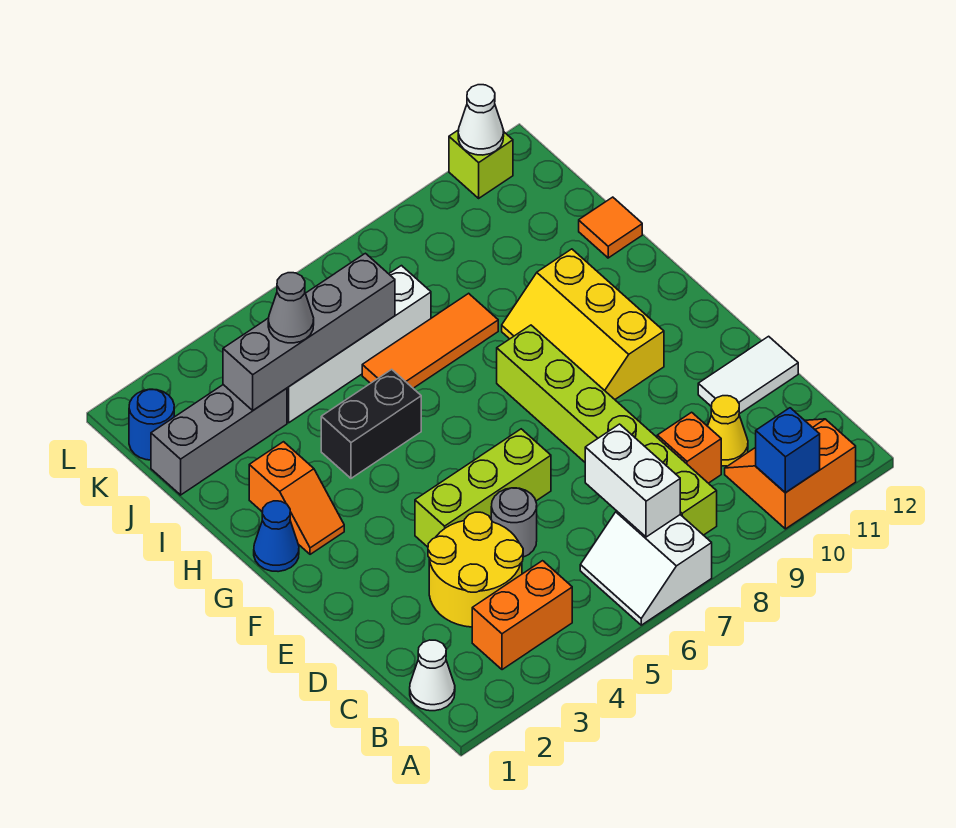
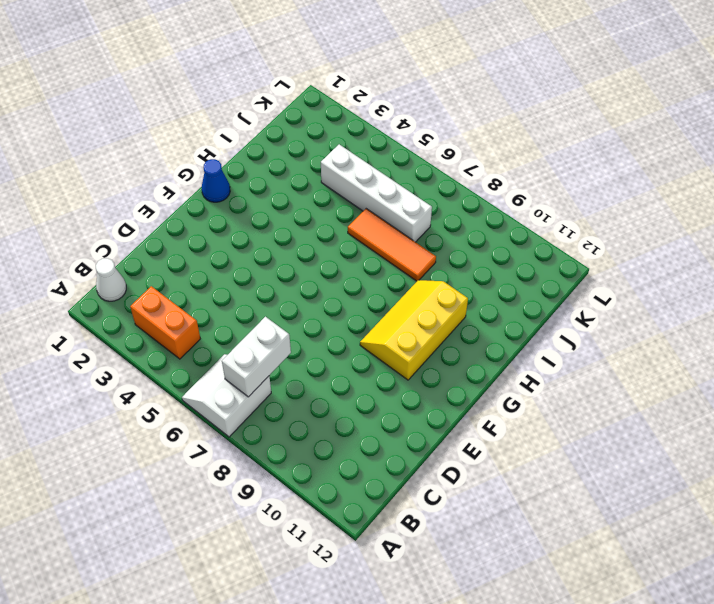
none -> orange slope A10:B11 level 1 top A
none -> lime brick B8:G8 level 1
none -> yellow round brick C3:D4 level 1

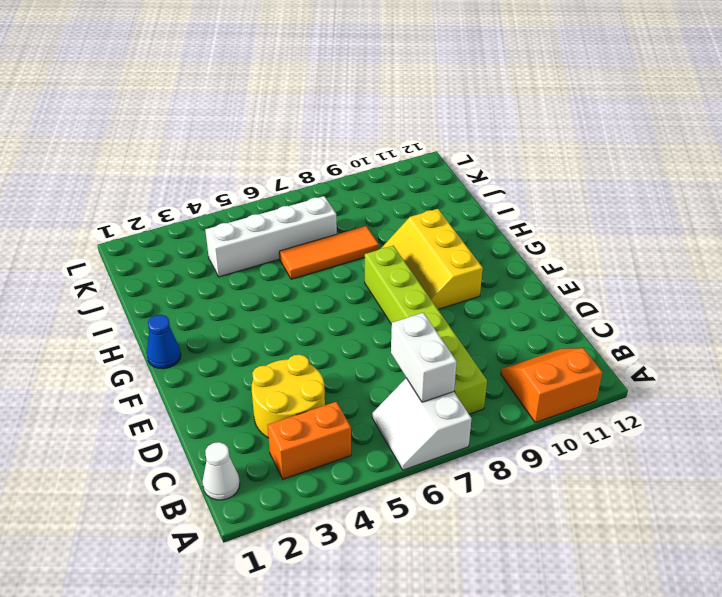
none -> orange brick C9 level 1
none -> yellow cone C10 level 1
none -> grey round brick D5 level 1

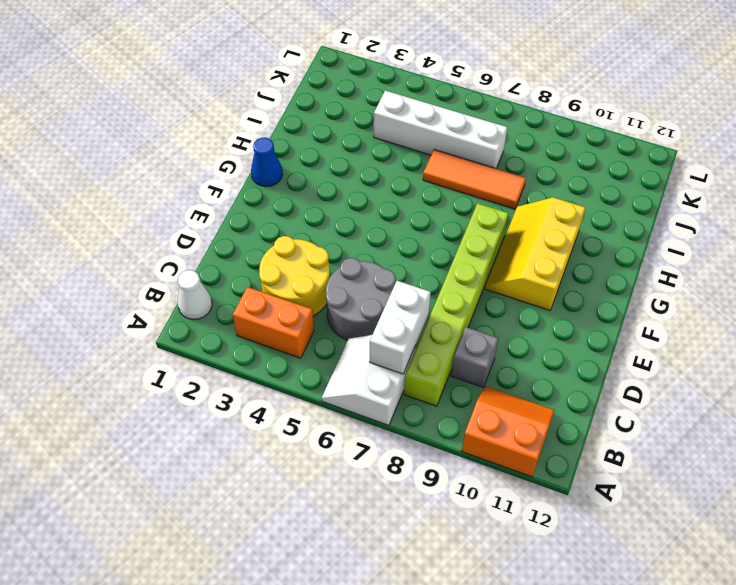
grey round brick C5:D6 level 1 -> grey round brick D5 level 1
grey brick C9 level 1 -> orange brick C9 level 1
none -> yellow cone C10 level 1
none -> white tile D11:D12 level 1
none -> lime brick E4:E6 level 1

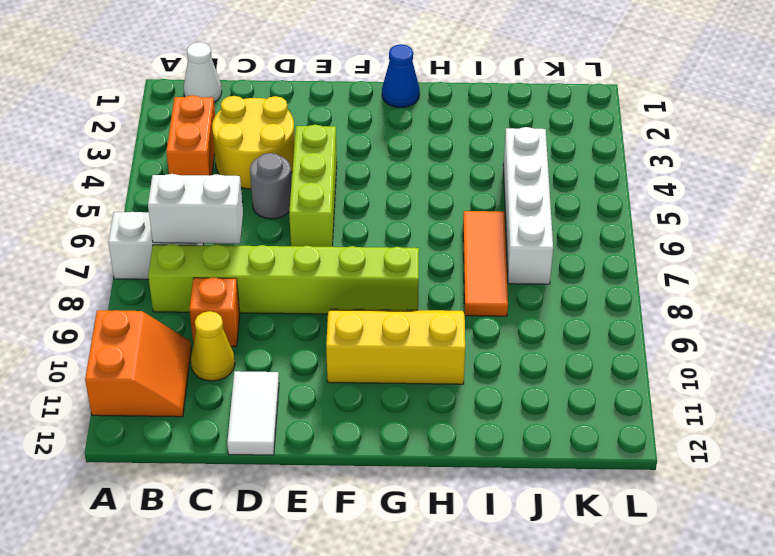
none -> orange slope G2:H2 level 1 top H
none -> black brick H4:H5 level 1
none -> orange tile I12 level 1

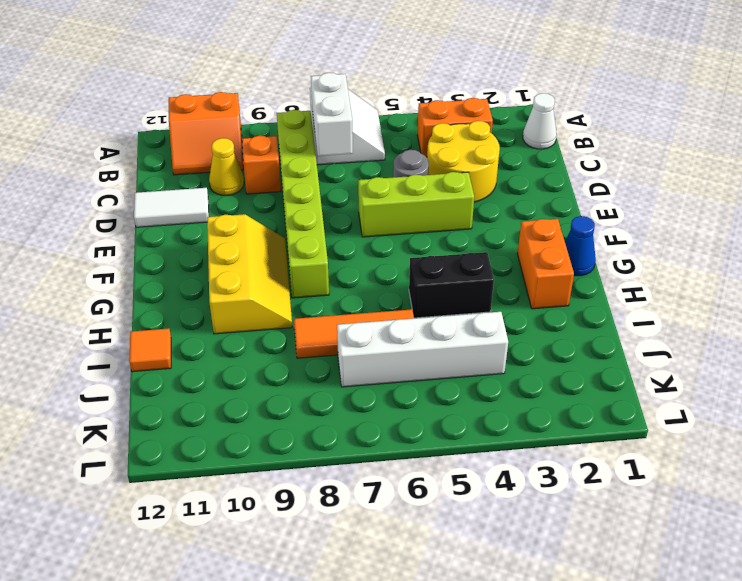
orange brick G2:H2 level 1 -> orange slope G2:H2 level 1 top H
none -> grey brick J1:J3 level 1
none -> blue round brick K1 level 1
none -> lime brick L11 level 1

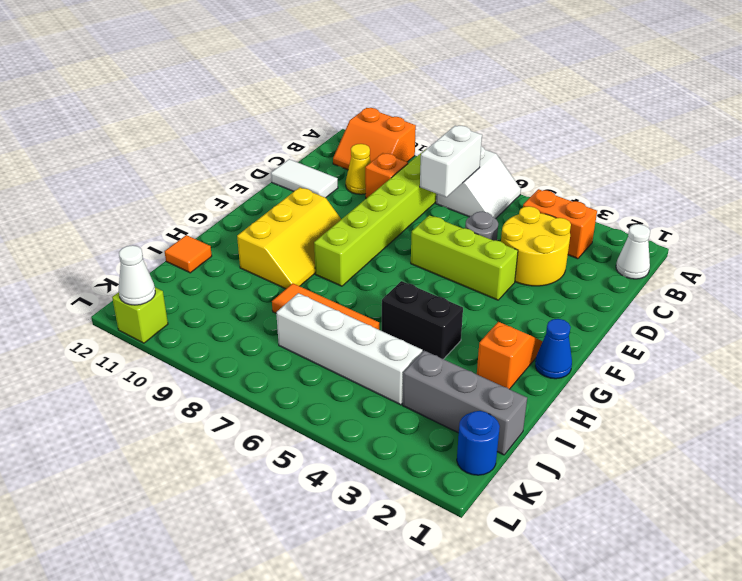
none -> blue brick A10 level 2
none -> grey brick J3:J6 level 2
none -> grey cone J4 level 3

